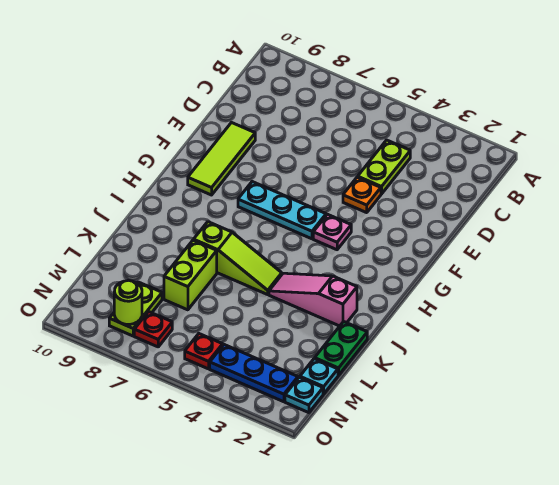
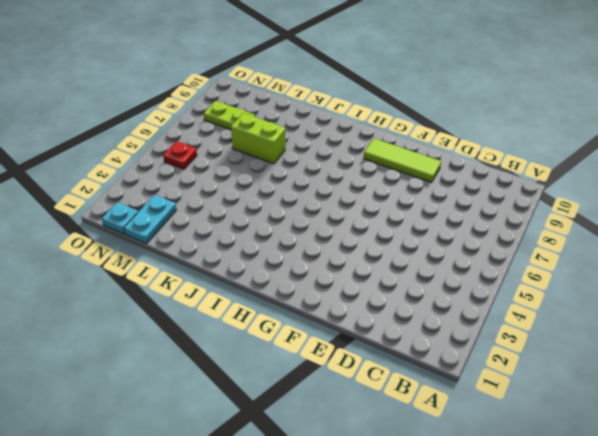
cyan plate M1:M2 level 1 -> cyan plate M1 level 1
none -> lime plate C4:D4 level 1
none -> orange plate E4 level 1
none -> pink plate G4 level 1

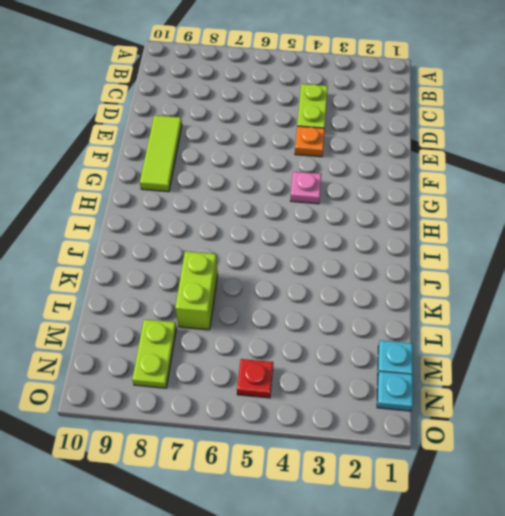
none -> cyan plate G5:G7 level 1
none -> pink slope J2:J4 level 1 top 2
none -> lime slope J5:J7 level 1 top 7

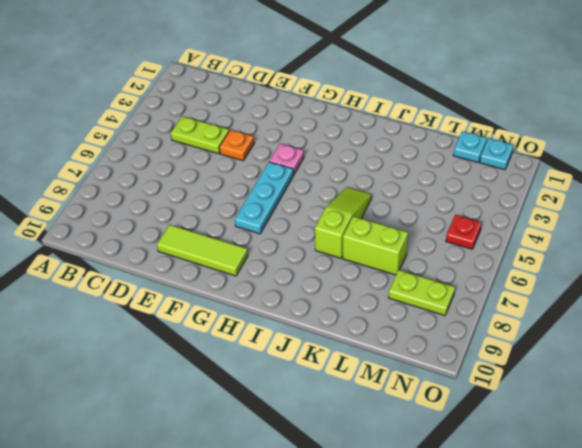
none -> pink slope J2:J4 level 1 top 2
none -> green plate K1:L1 level 1
none -> blue plate N2:N4 level 1

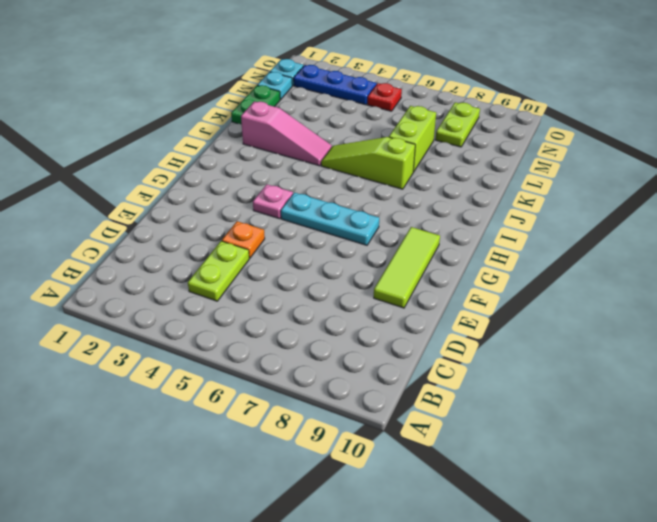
none -> red plate N7 level 1
none -> lime round brick N8 level 2

